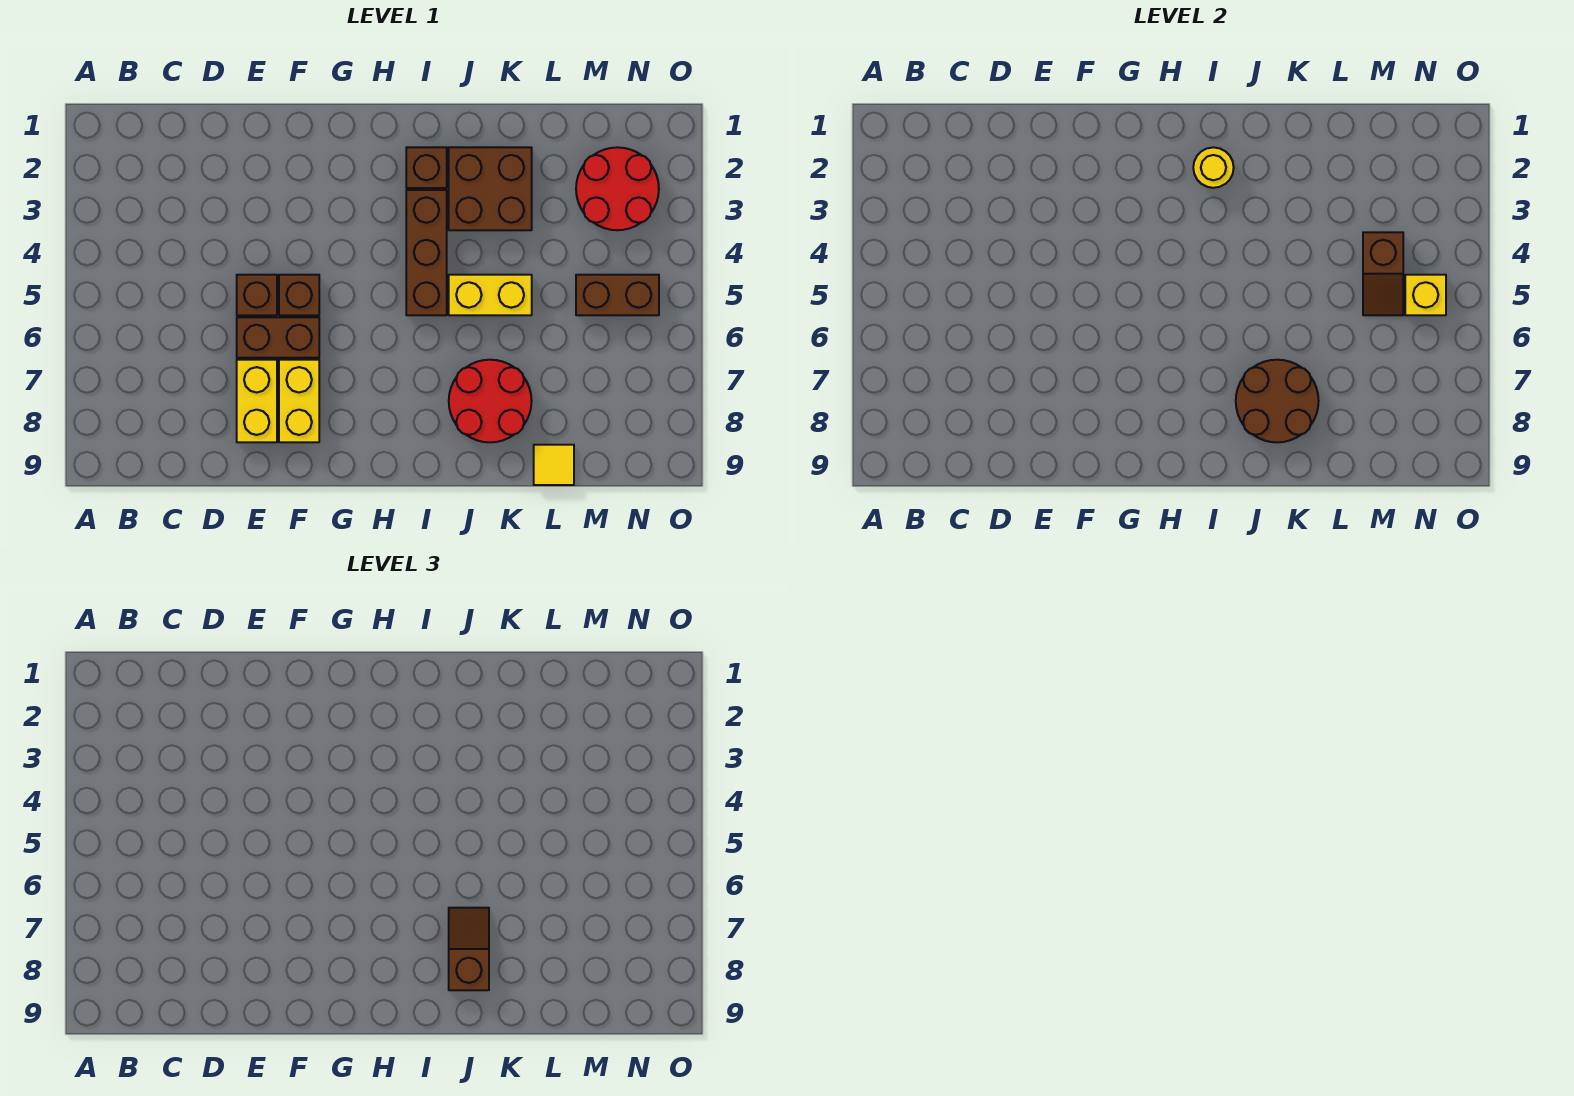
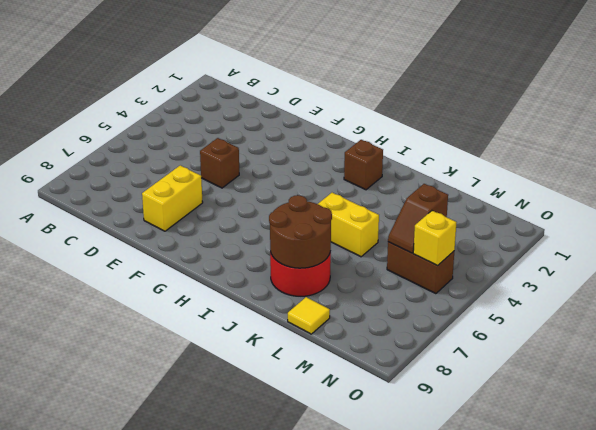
none -> brown brick E6:F6 level 1
none -> brown brick F5 level 1
none -> yellow brick F7:F8 level 1

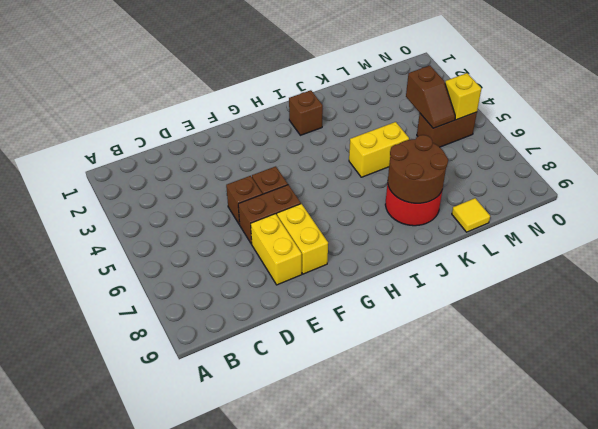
none -> brown brick I3:I5 level 1
none -> brown brick J2:K3 level 1
none -> red round brick M2:N3 level 1

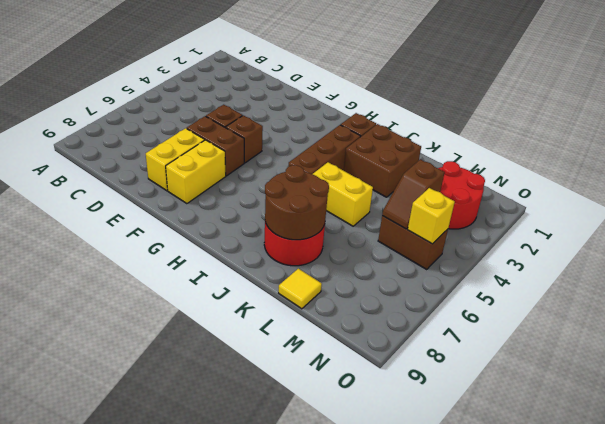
none -> yellow round brick I2 level 2
none -> brown slope J7:J8 level 3 top 8

